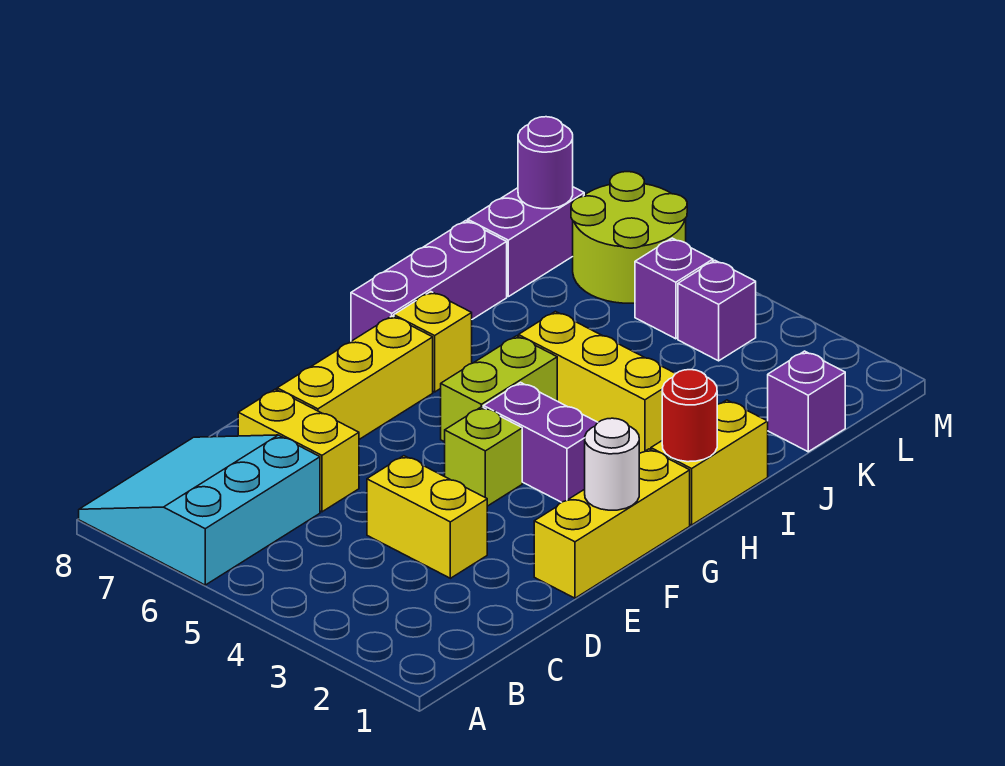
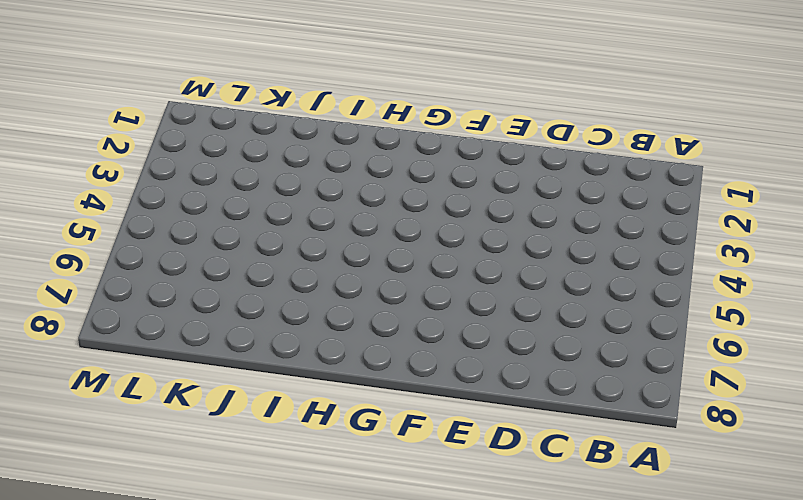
none -> cyan slope A6:C8 level 1 top 6
none -> yellow brick D3:D4 level 1
none -> yellow brick D6:D7 level 1

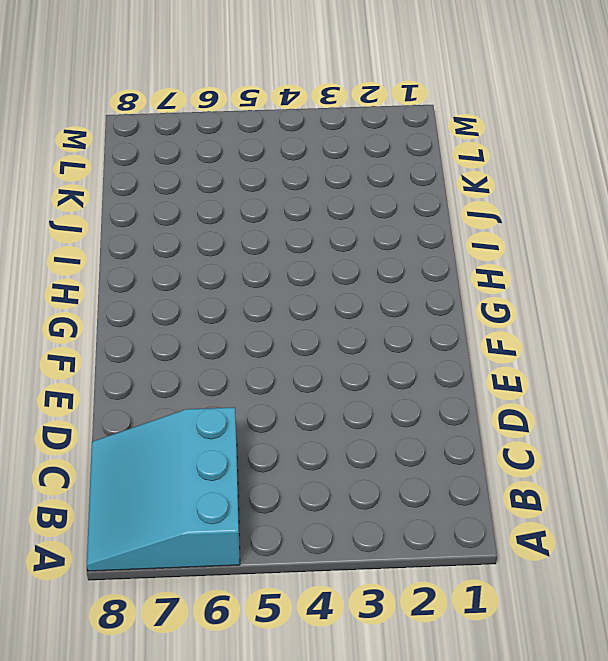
none -> yellow brick D3:D4 level 1
none -> yellow brick D6:D7 level 1
none -> yellow brick E1:G1 level 1

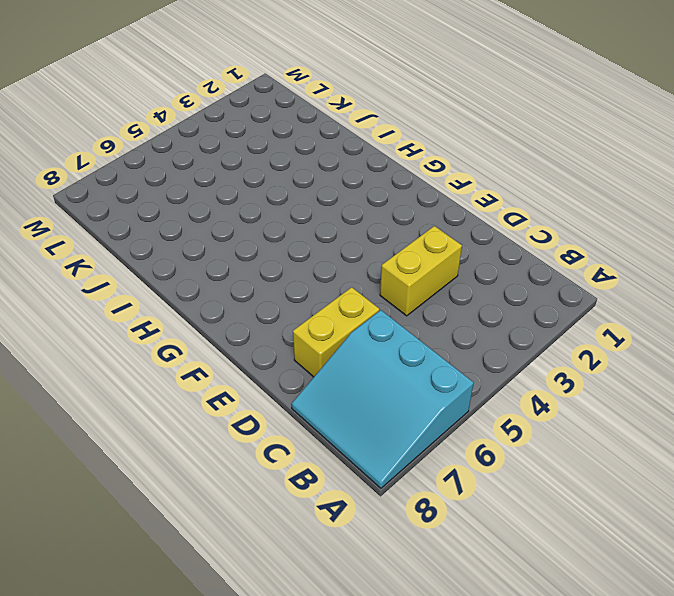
none -> yellow brick E1:G1 level 1
none -> yellow brick E7:G7 level 1
none -> lime brick F4 level 1

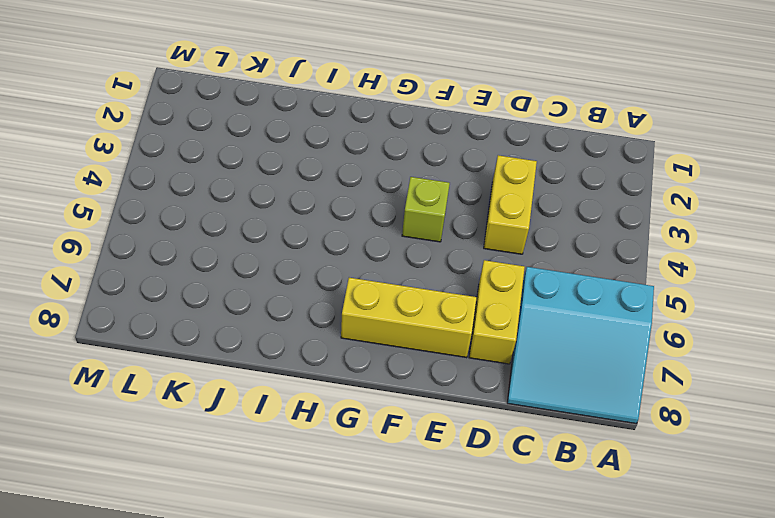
none -> yellow brick E1:G1 level 1
none -> purple brick G3:G4 level 1
none -> lime brick G5:H5 level 1

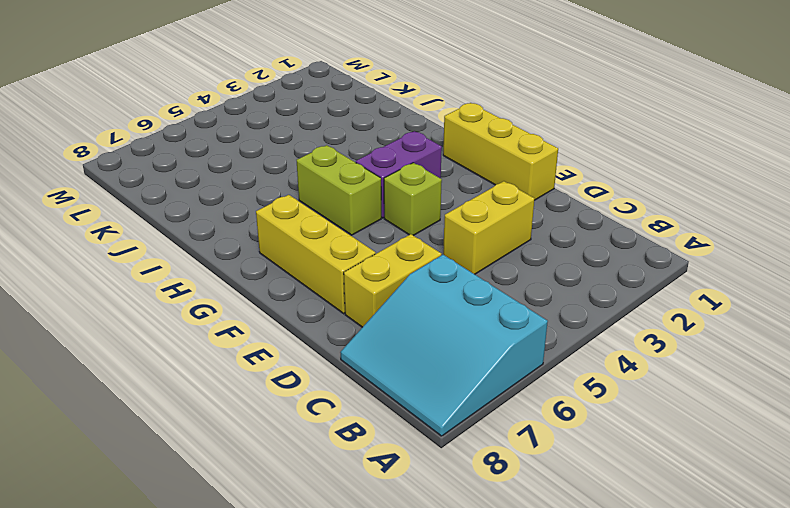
none -> yellow brick H1:I1 level 1
none -> yellow brick H7 level 1
none -> purple brick H8:J8 level 1

